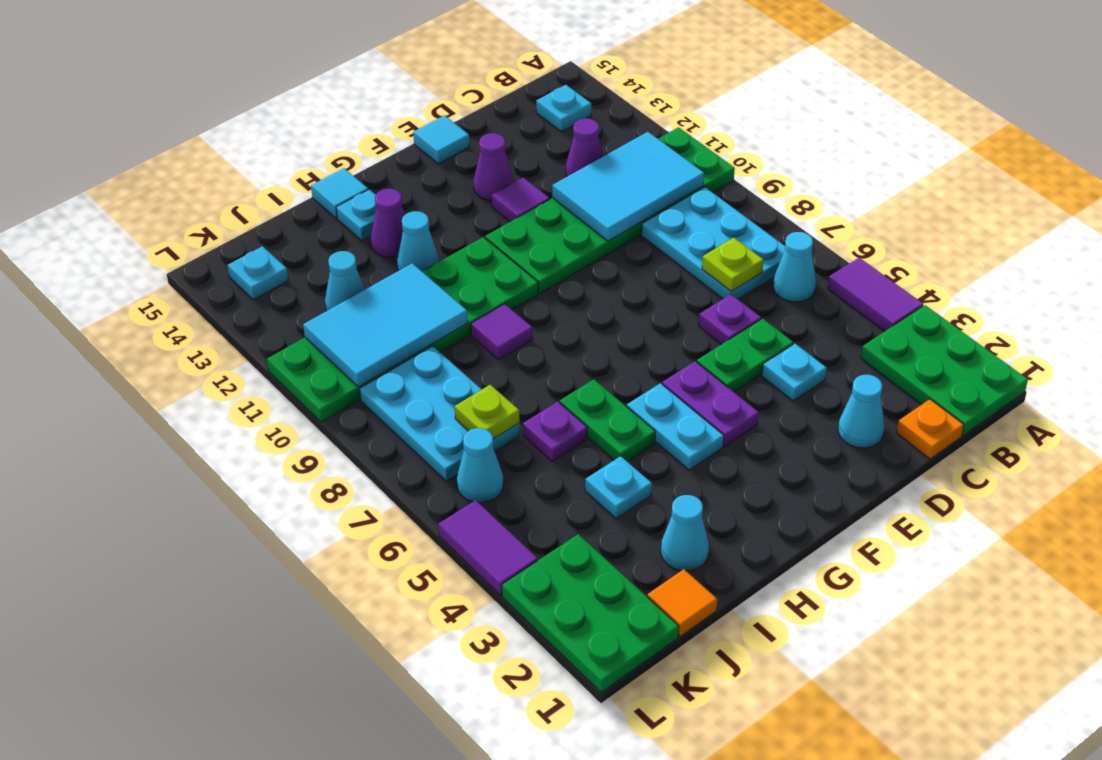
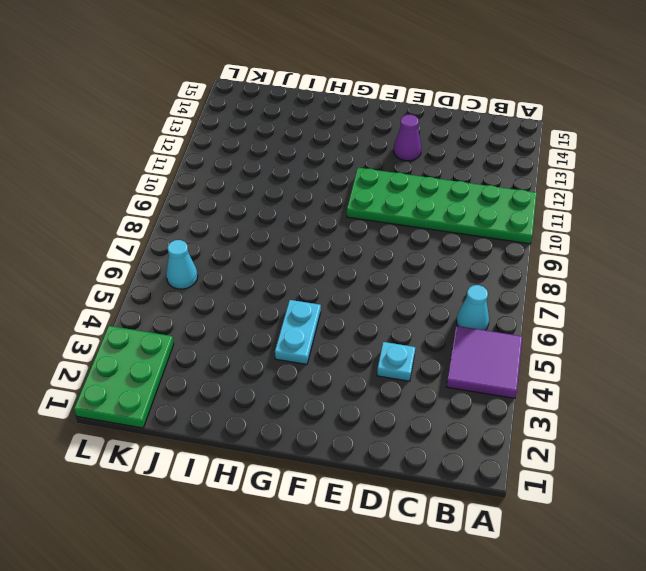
purple tile A4:B5 level 1 -> purple tile A4:A5 level 1
none -> green plate A1:B3 level 1
none -> cyan plate B7:C9 level 1
none -> cyan plate B14 level 1
none -> orange plate C1 level 1

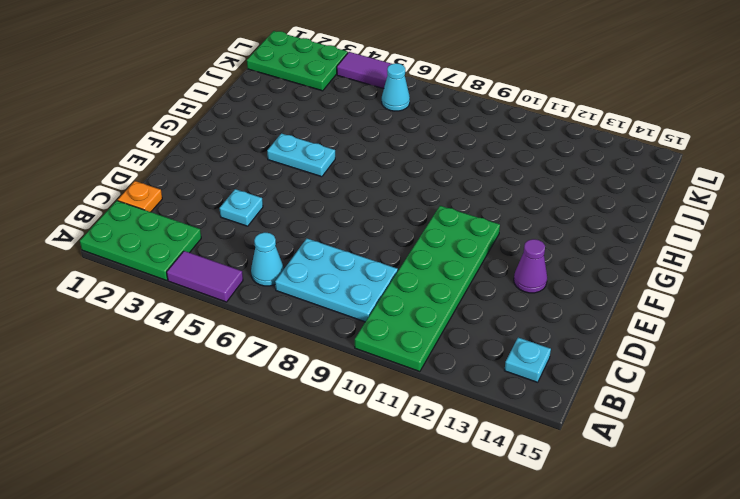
none -> purple cone C12 level 1
none -> cyan cone D2 level 1
none -> green plate D5:E5 level 1
none -> purple plate D6 level 1

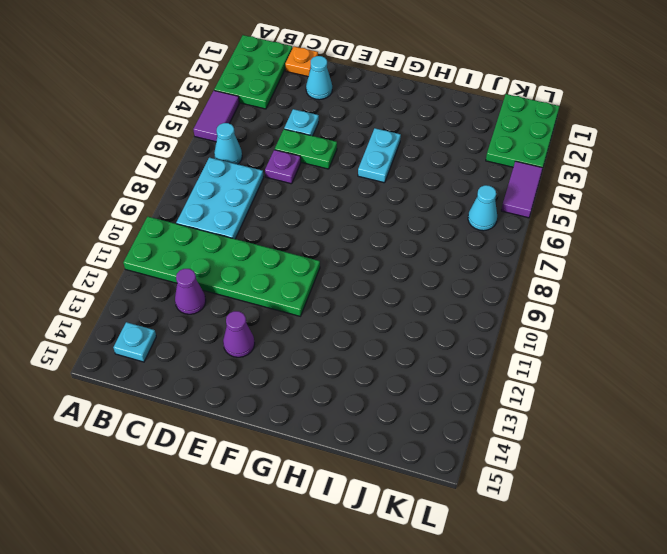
none -> purple tile E12 level 1
none -> cyan tile E15 level 1
none -> purple plate F4:F5 level 1
none -> green plate G10:L11 level 1

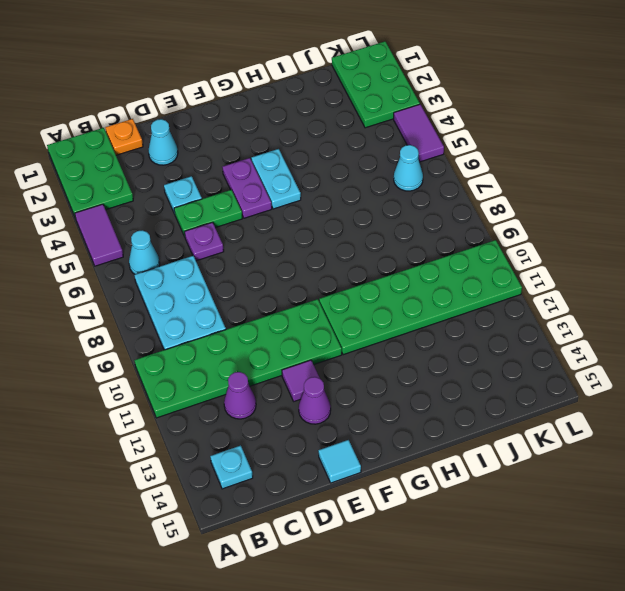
none -> green plate H5:H6 level 1
none -> purple tile H9 level 1
none -> cyan cone H12 level 1
none -> purple cone H13 level 1

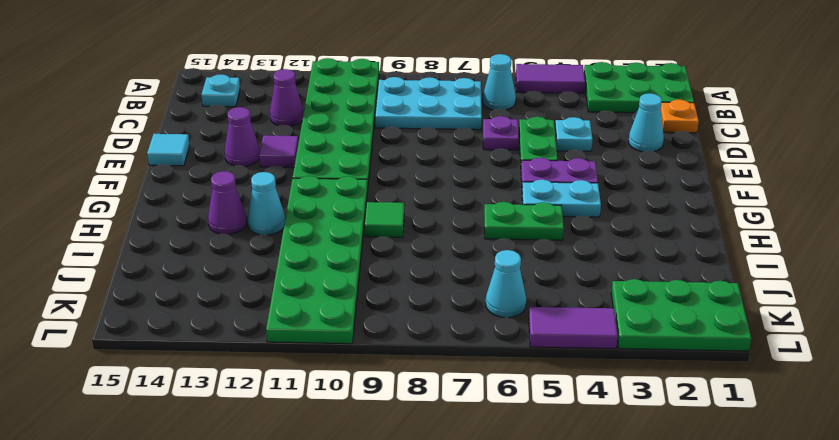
green tile H9 level 1 -> purple tile H9 level 1
none -> cyan plate H14 level 1
none -> cyan tile H15 level 1
none -> cyan cone I2 level 1
none -> cyan plate I4 level 1

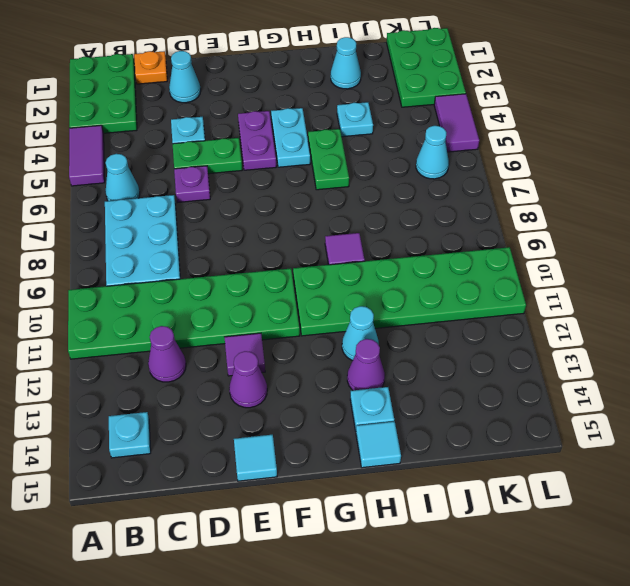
none -> purple plate I6 level 1
none -> orange tile J1 level 1
none -> cyan plate J7:K9 level 1
none -> cyan cone J12 level 1

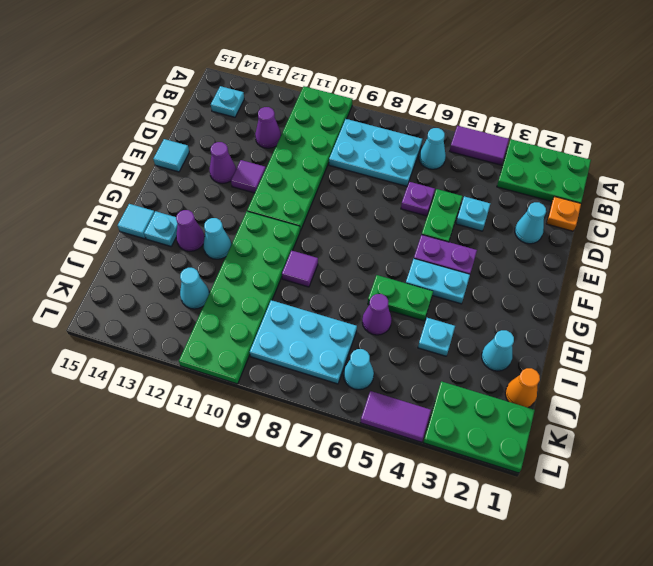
purple cone I6 level 1 -> purple plate I6 level 1
orange cone J1 level 1 -> orange tile J1 level 1
none -> cyan plate K14 level 1
none -> cyan tile B10:D11 level 2
none -> lime plate C7 level 2
none -> cyan tile I10:K11 level 2

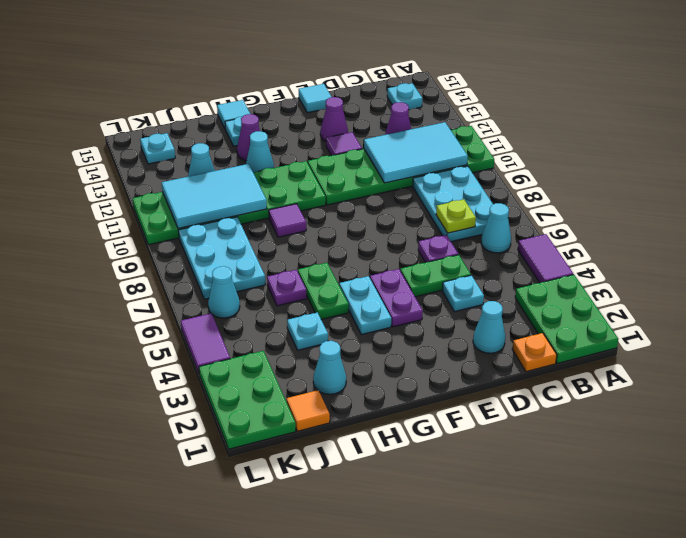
none -> lime plate J7 level 2

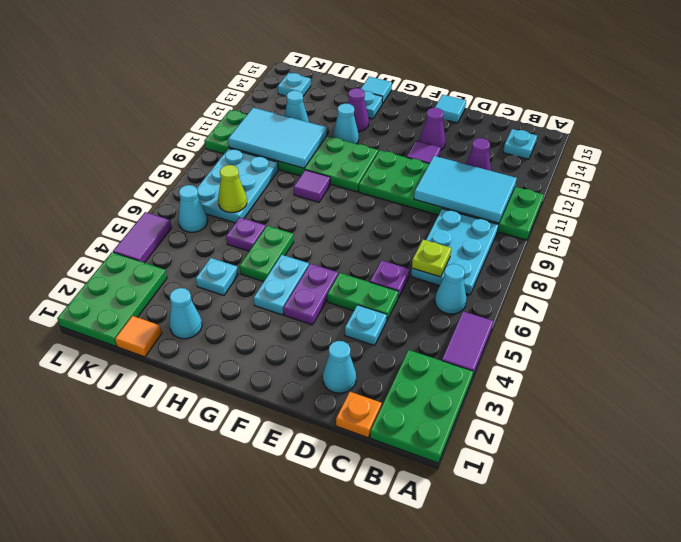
lime cone J7 level 2 -> lime plate J7 level 2

